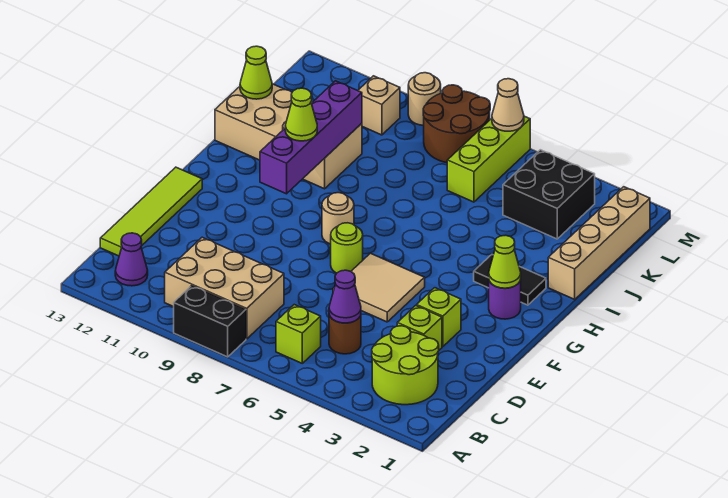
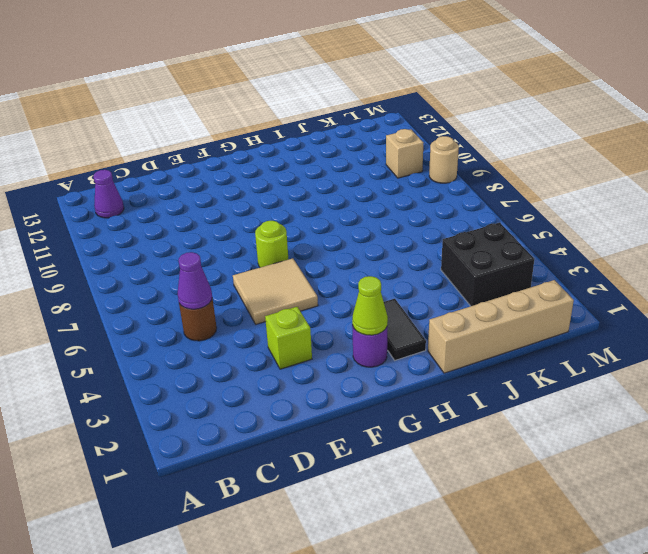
none -> black brick A8:A9 level 1
none -> lime round brick B2:C3 level 1
none -> lime brick B6 level 1

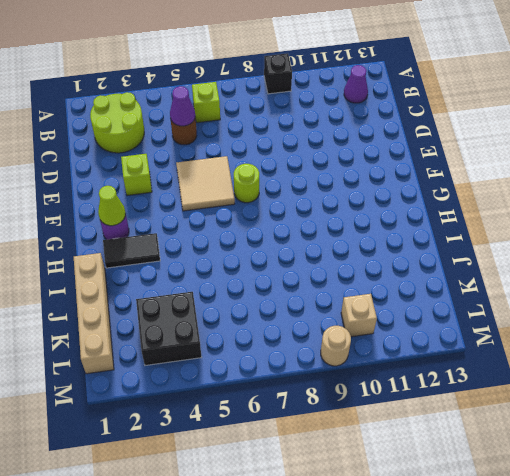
black brick A9 level 1 -> black brick A8:A9 level 1
none -> tan brick B8:C10 level 1
none -> lime tile C13:F13 level 1
none -> lime brick D3 level 1

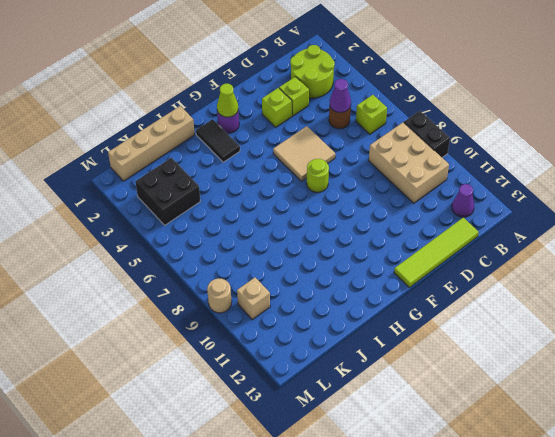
none -> tan round brick G8 level 1
none -> tan brick I10:J13 level 1
none -> lime brick K6:M6 level 1

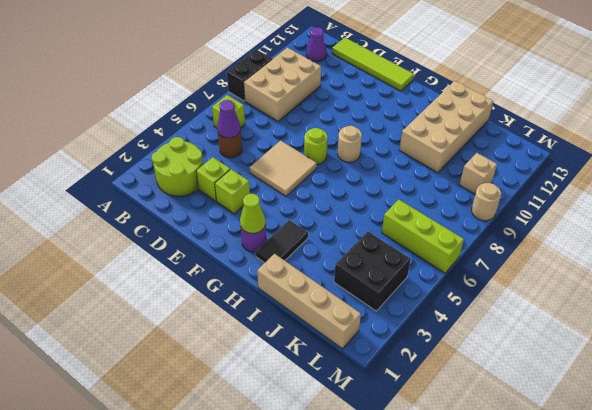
none -> brown round brick L7:M8 level 1
none -> purple brick G10:J10 level 2
none -> lime cone J13 level 2

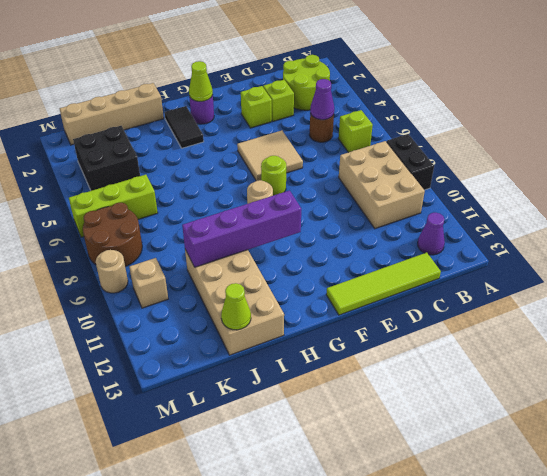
none -> tan cone M6 level 2
none -> lime cone H10 level 3

